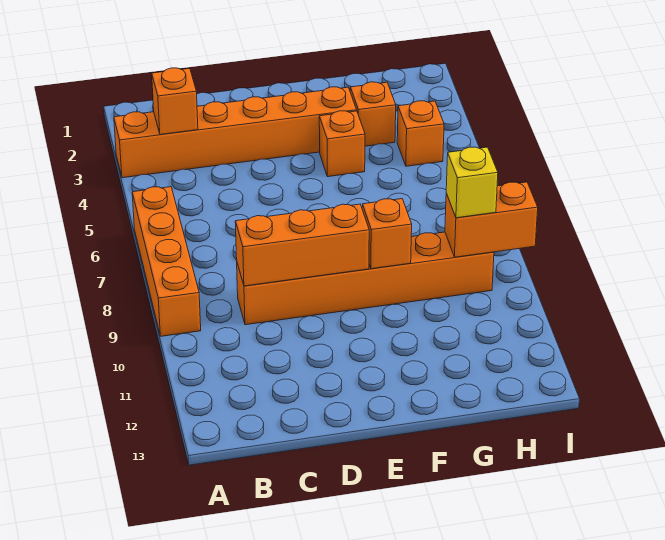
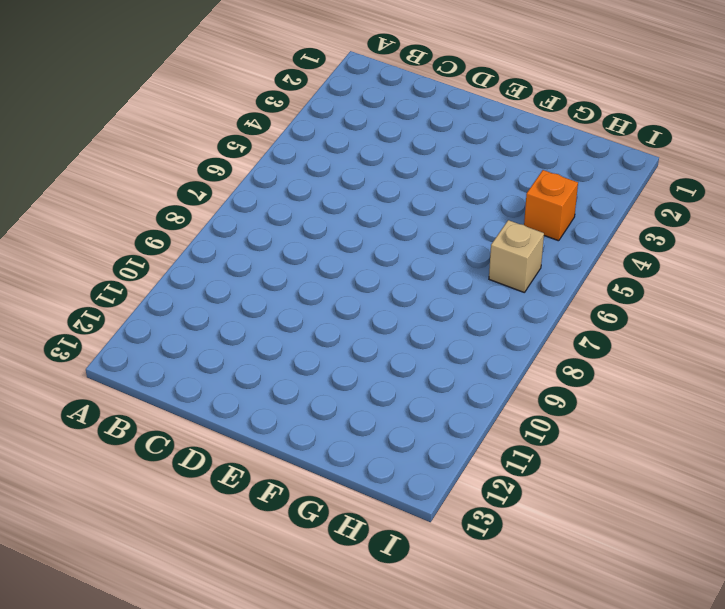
tan brick H6 level 1 -> none
none -> orange brick A3:F3 level 1
none -> orange brick A6:A9 level 1

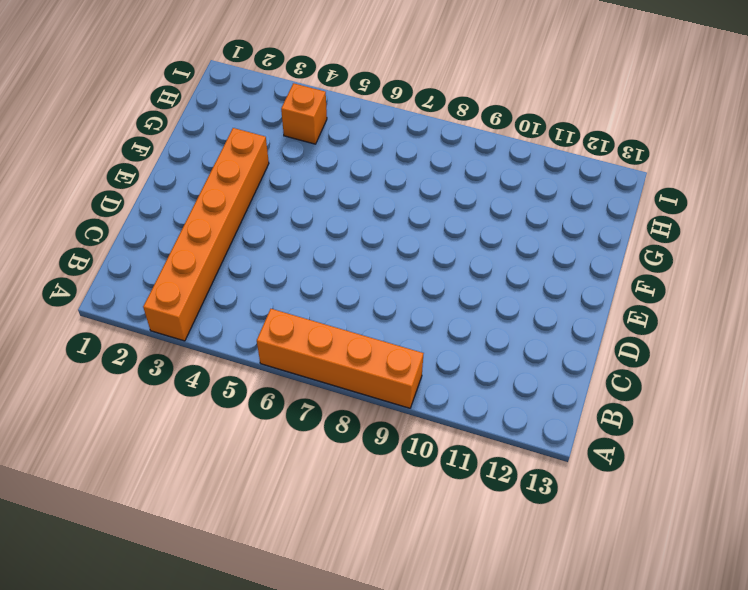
none -> orange brick C9:H9 level 1
none -> orange brick F4 level 1

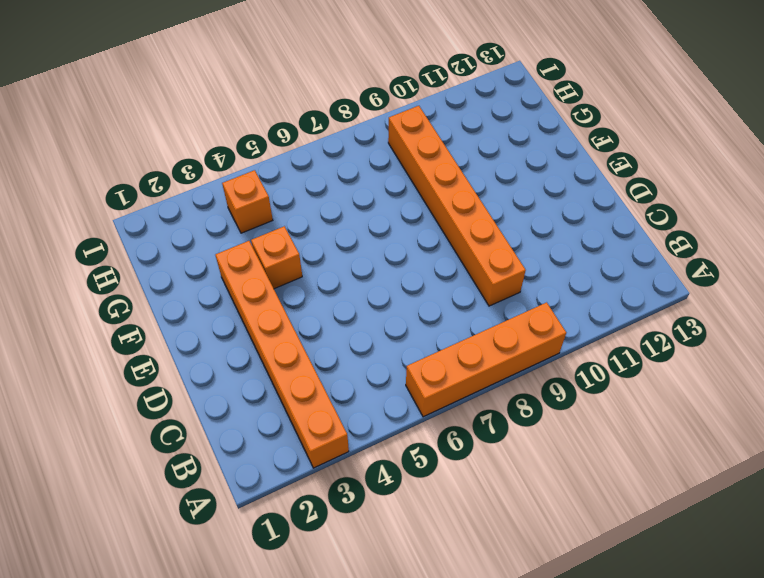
none -> orange brick G3 level 1
none -> orange brick B3 level 2

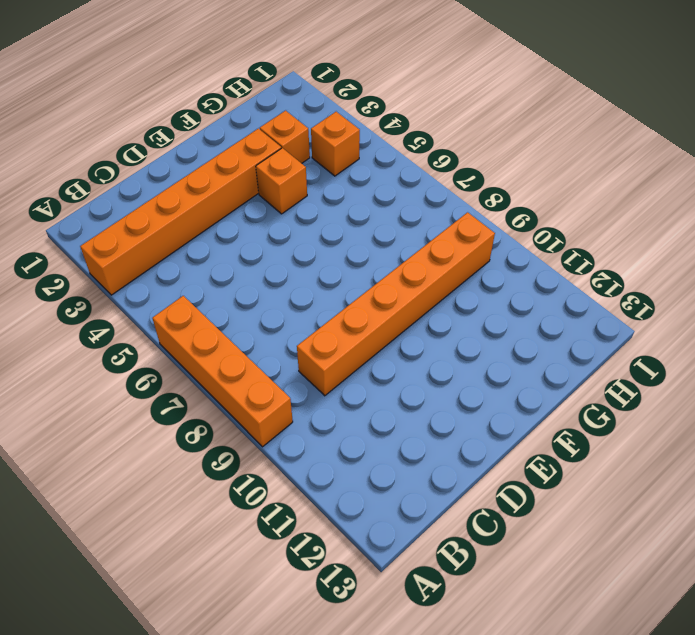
none -> orange brick B3 level 2
none -> orange brick C9:E9 level 2

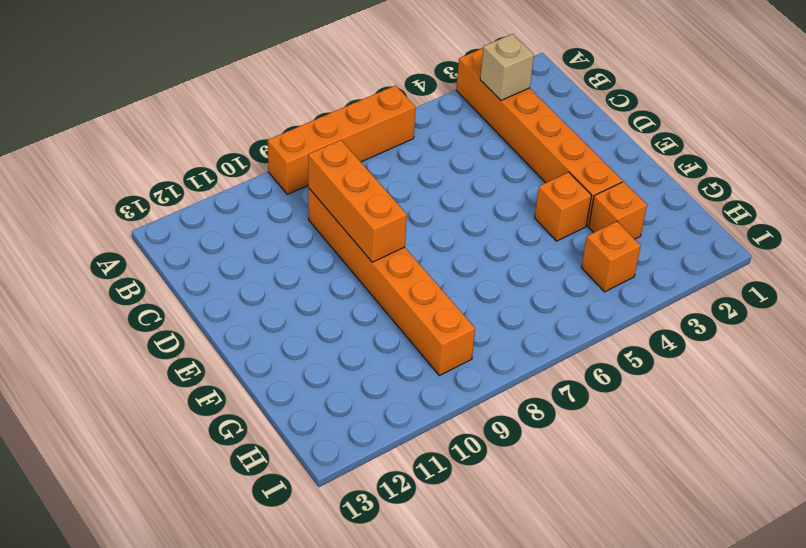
tan brick B3 level 2 -> orange brick B3 level 2
none -> orange brick F9 level 2
none -> orange brick H9:I9 level 2

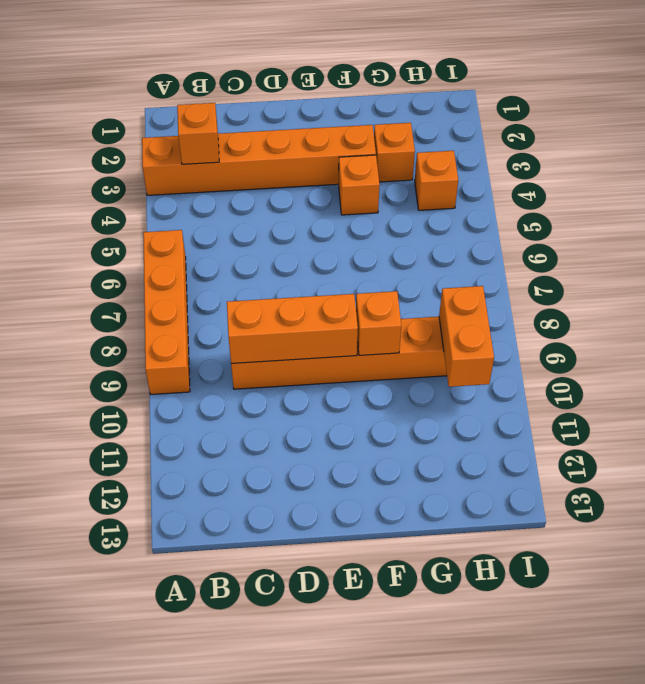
orange brick H9:H10 level 2 -> orange brick H9:I9 level 2
none -> yellow brick H9 level 3

